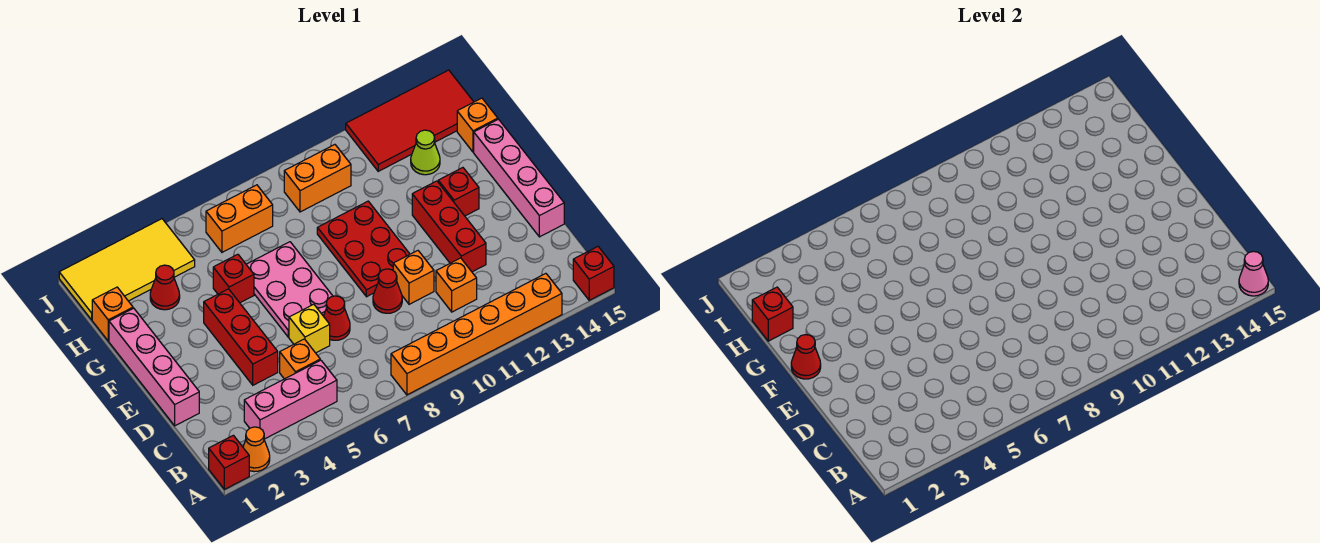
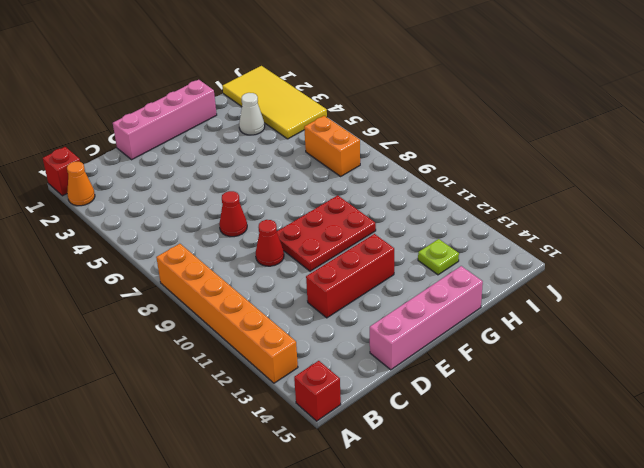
white cone H3 level 1 -> red cone H3 level 1
lime plate H13 level 1 -> lime cone H13 level 1
none -> pink brick B3:B5 level 1
none -> orange brick C5 level 1
none -> orange brick C11 level 1
none -> red brick D4:F4 level 1

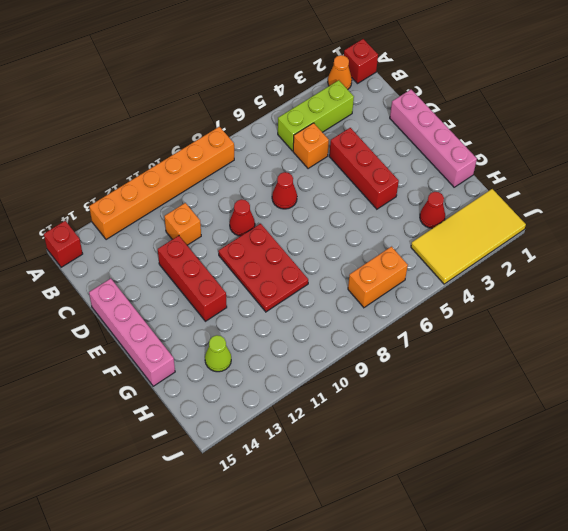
lime brick B3:B5 level 1 -> pink brick B3:B5 level 1
none -> yellow brick D6 level 1
none -> orange brick D10 level 1
none -> pink plate E6:G7 level 1
none -> red brick F13 level 1

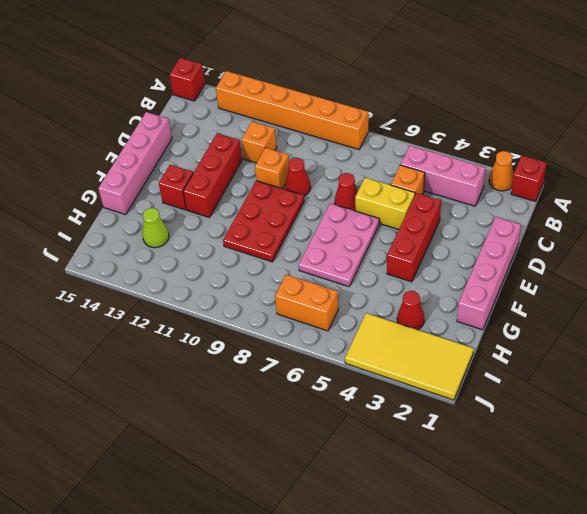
yellow brick D5:D6 level 1 -> yellow brick D6 level 1
none -> red brick G5 level 1
none -> orange brick H1 level 1
none -> orange brick H15 level 1
none -> orange brick I9:I10 level 1

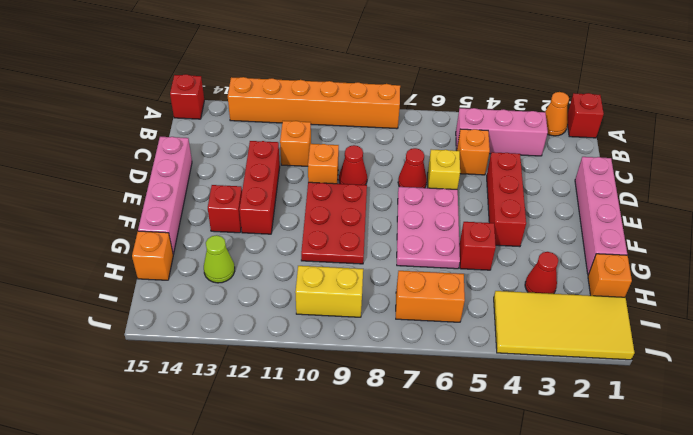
yellow brick I9:I10 level 1 -> orange brick I9:I10 level 1
none -> red tile I12:J15 level 1
none -> pink cone A15 level 2
none -> red cone F1 level 2
none -> red brick H1 level 2

